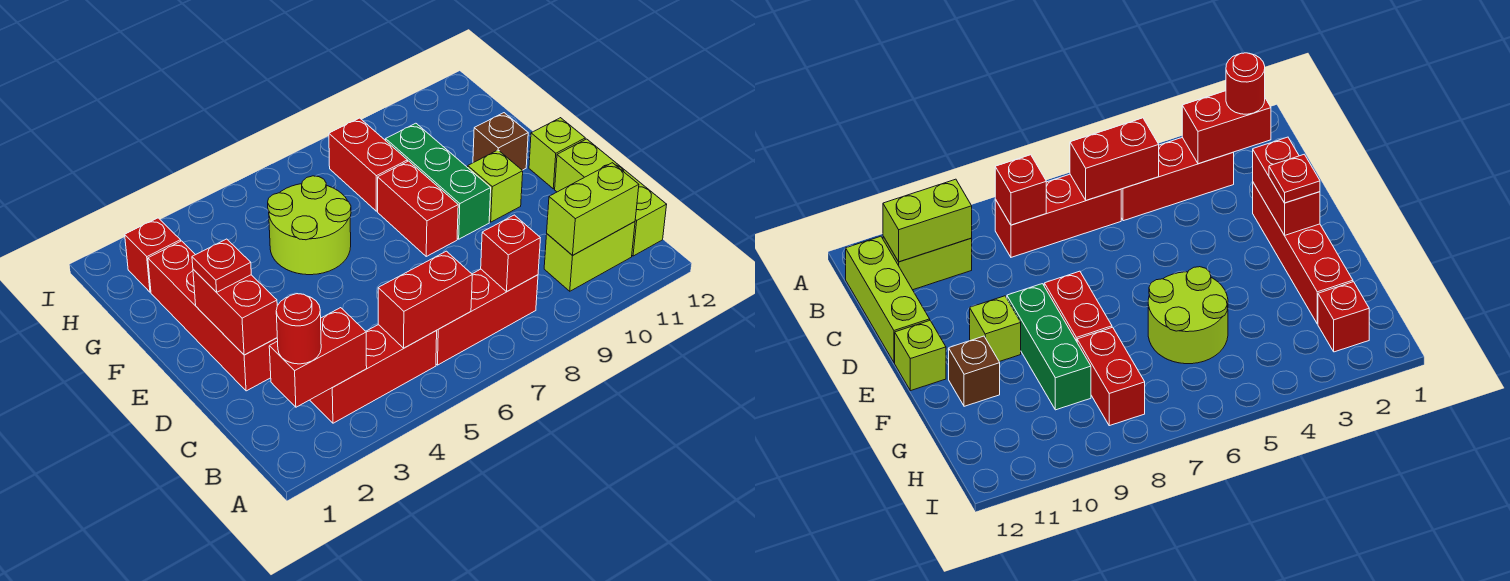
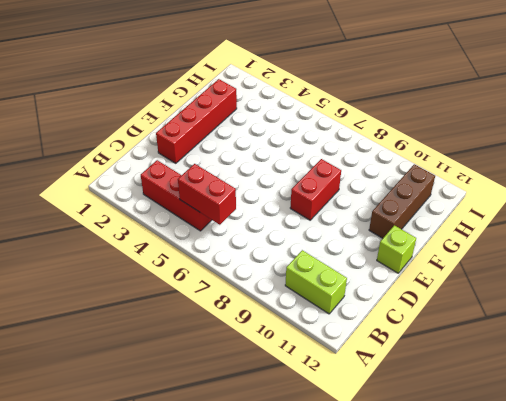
brown brick F11:H11 level 1 -> brown brick F11 level 1
none -> red brick B6:B8 level 1
none -> lime brick B12:D12 level 1
none -> green brick E9:G9 level 1

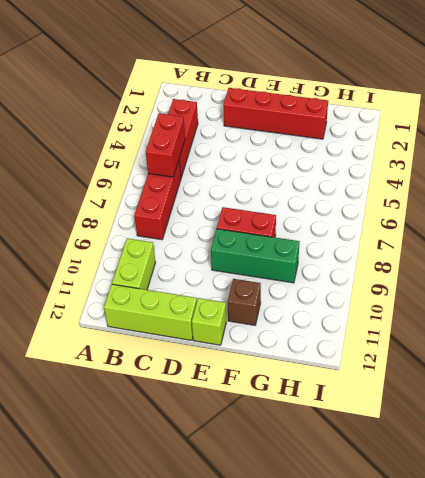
none -> lime brick E10 level 1
none -> lime round brick F5:G6 level 1
none -> red brick G8:H8 level 1

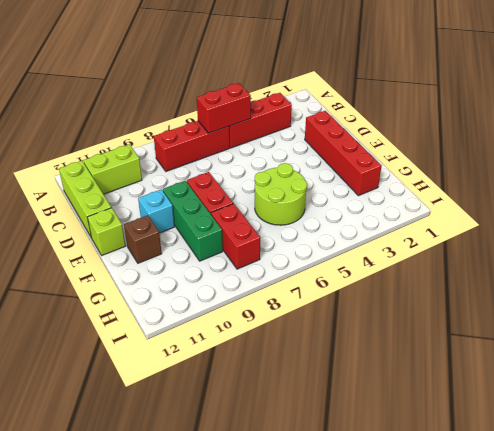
cyan brick E10 level 1 -> lime brick E10 level 1
none -> red brick H2 level 1
none -> red brick B2:B3 level 2
none -> red brick B8 level 2

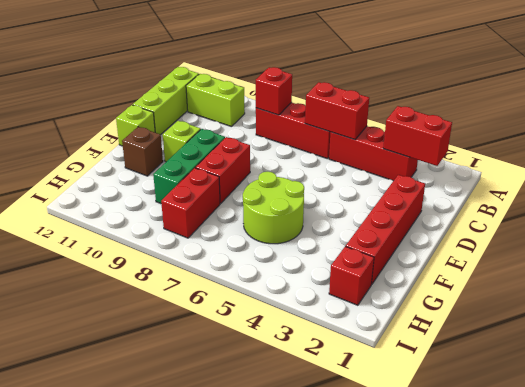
none -> lime brick B10:B11 level 2
none -> red brick D2:E2 level 2
none -> red round brick B2 level 3

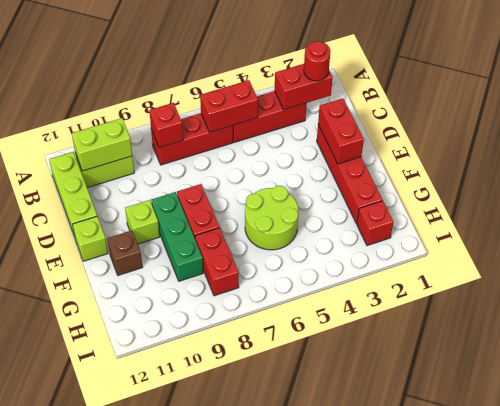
none -> red plate E2 level 3

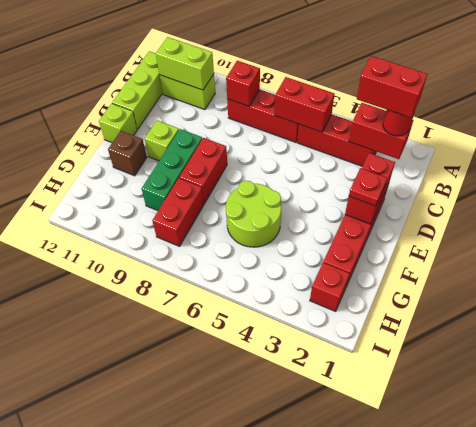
red brick B2:B3 level 4 -> none

